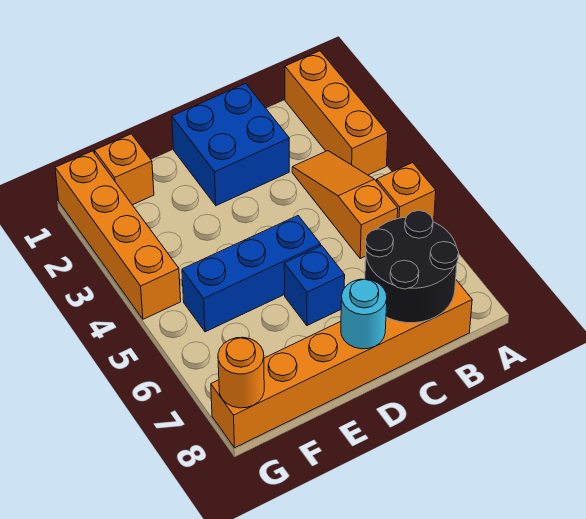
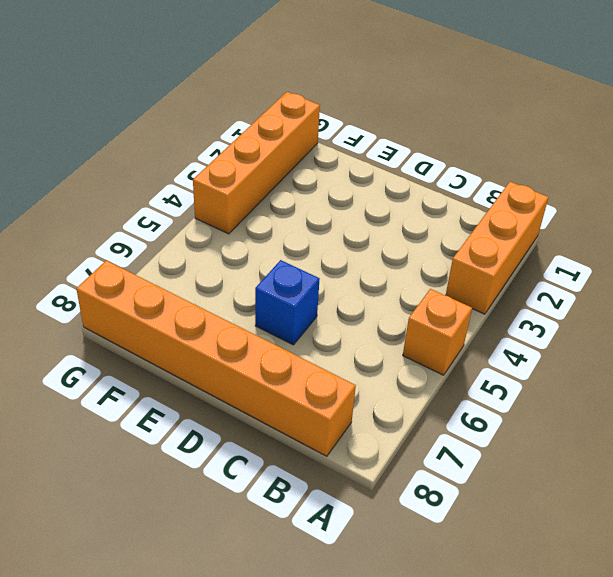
none -> orange slope B3:B5 level 1 top 5
none -> blue brick C1:D2 level 1
none -> blue brick D5:F5 level 1

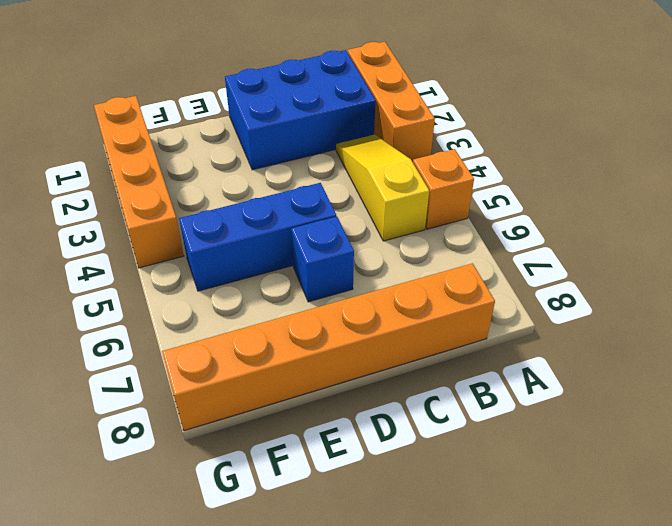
blue brick B1:D2 level 1 -> blue brick C1:D2 level 1
yellow slope B3:B5 level 1 top 5 -> orange slope B3:B5 level 1 top 5
none -> orange brick F1 level 1
none -> black round brick B7:C8 level 2
none -> cyan round brick D8 level 2

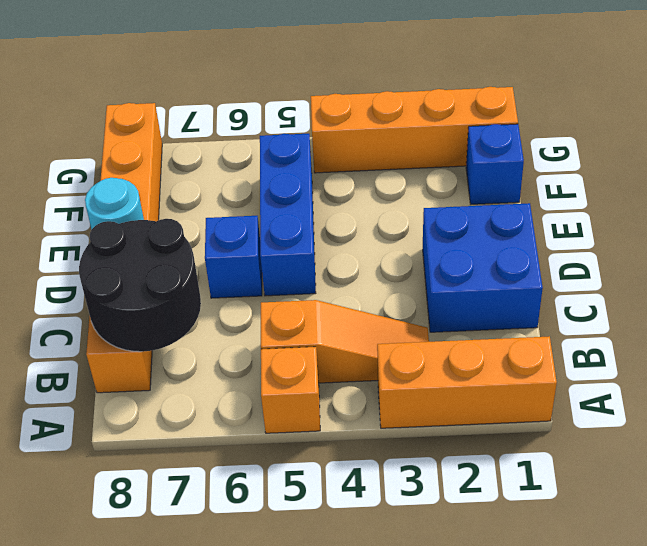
blue brick F1 level 1 -> orange brick F1 level 1
none -> orange round brick G8 level 2

